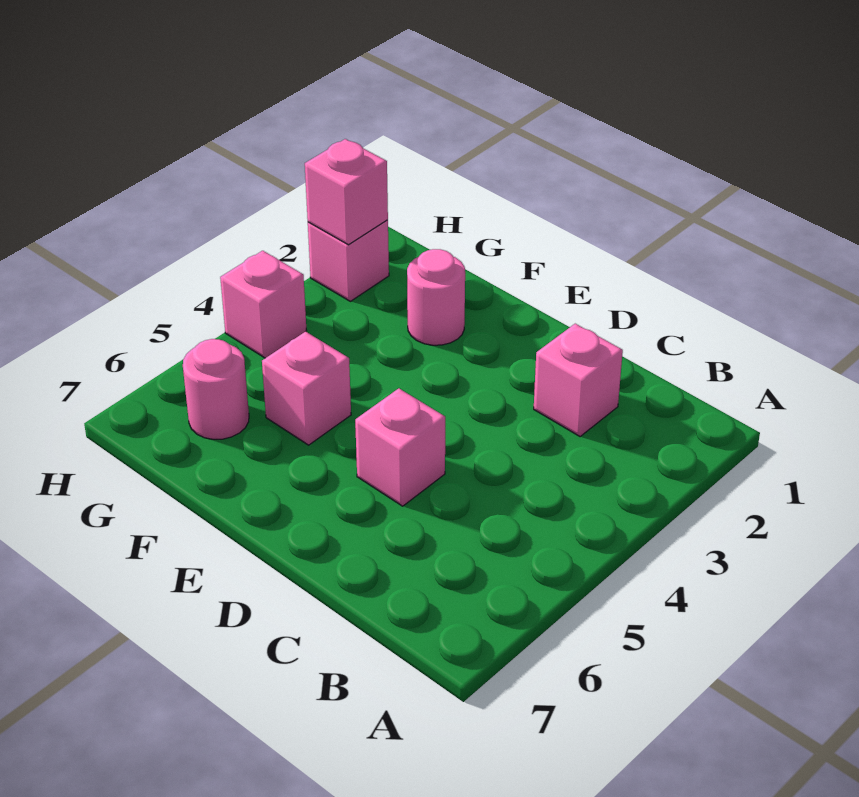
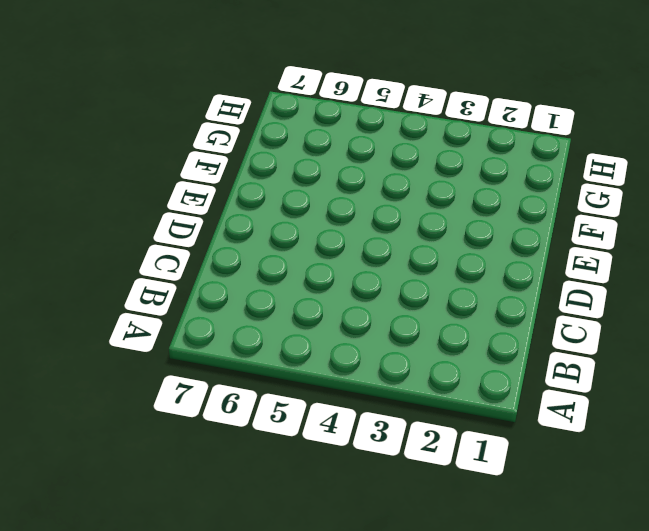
none -> pink brick C2 level 1
none -> pink brick D5 level 1

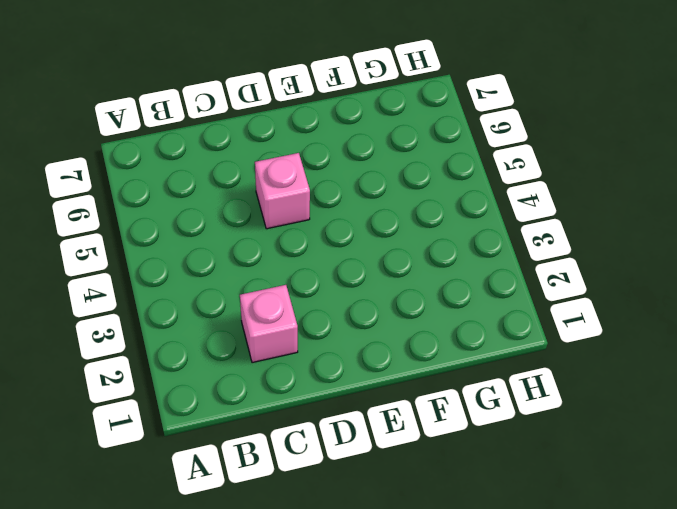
none -> pink round brick F2 level 1
none -> pink brick F5 level 1

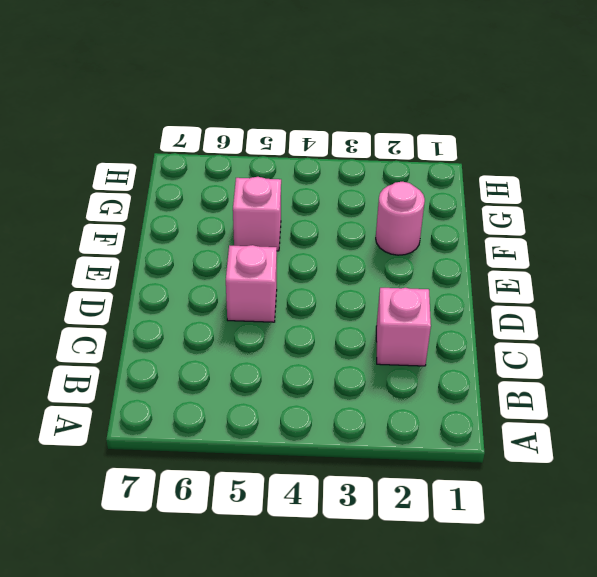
none -> pink round brick G6 level 1
none -> pink brick H2 level 1

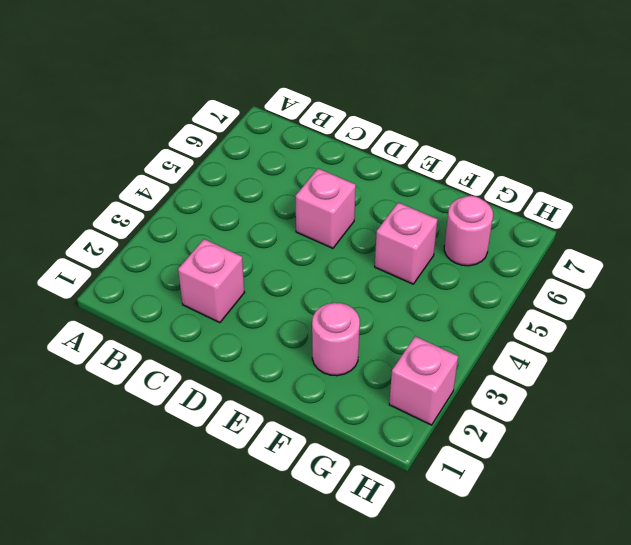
none -> pink brick H4 level 1
none -> pink brick H2 level 2

